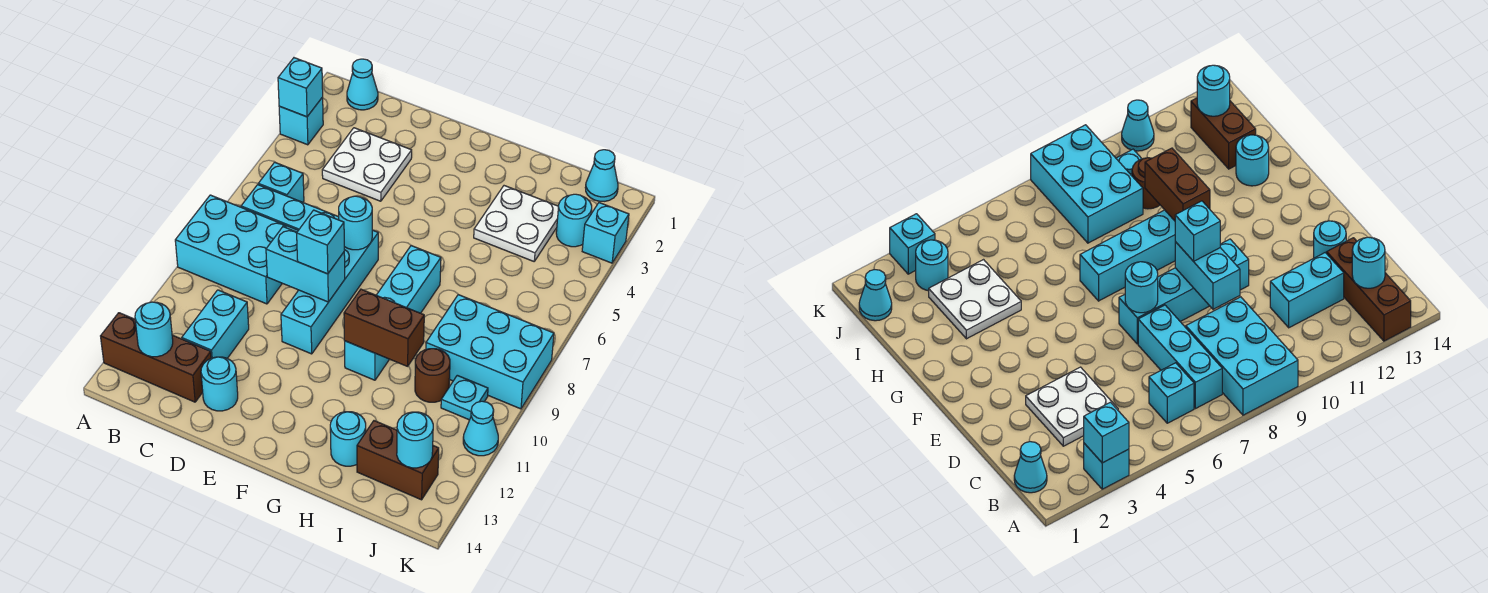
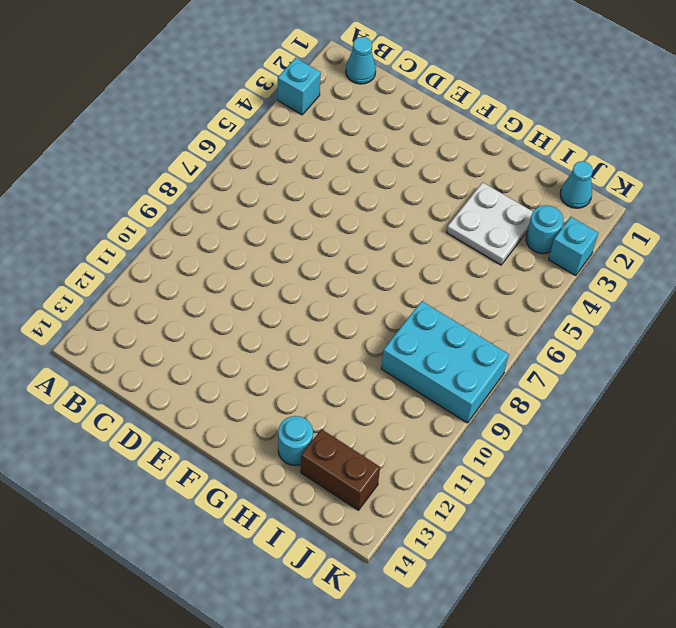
none -> cyan brick A8:C9 level 1
none -> brown brick A13:C13 level 1
none -> cyan brick B6 level 1

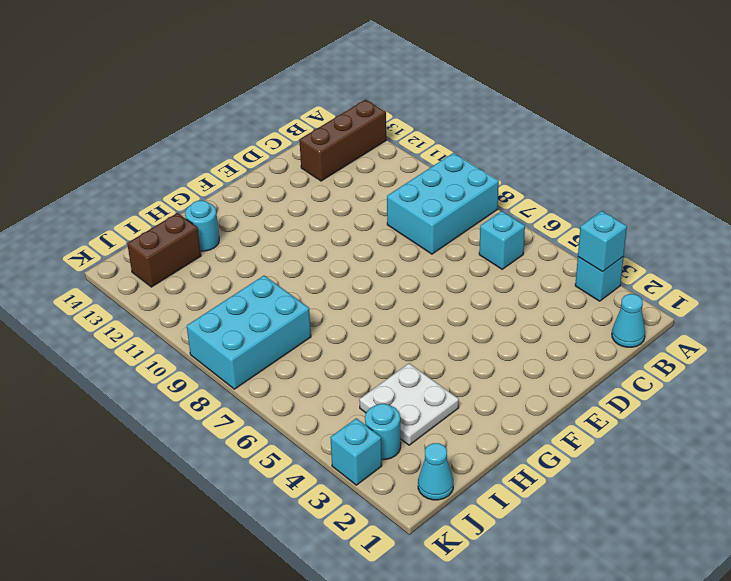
none -> cyan brick B7:D7 level 1
none -> white plate C3:D4 level 1
none -> cyan brick C11:C12 level 1

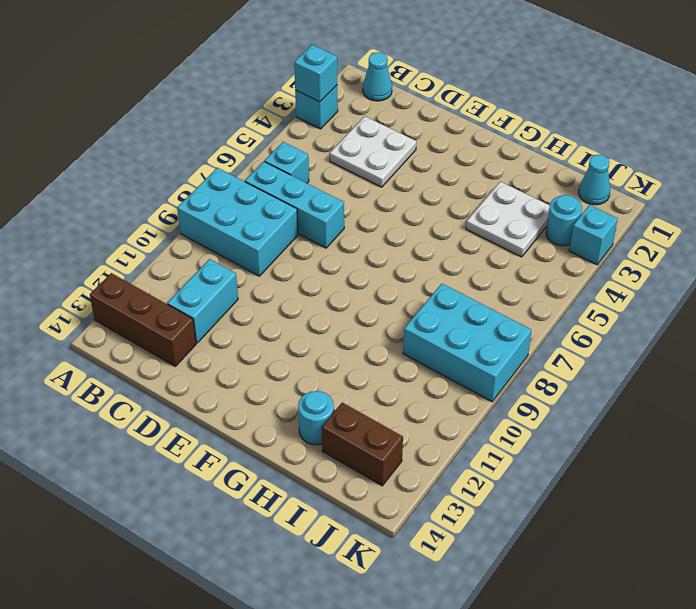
none -> cyan round brick D13 level 1
none -> cyan brick E7:E10 level 1
none -> cyan brick G7:G10 level 1

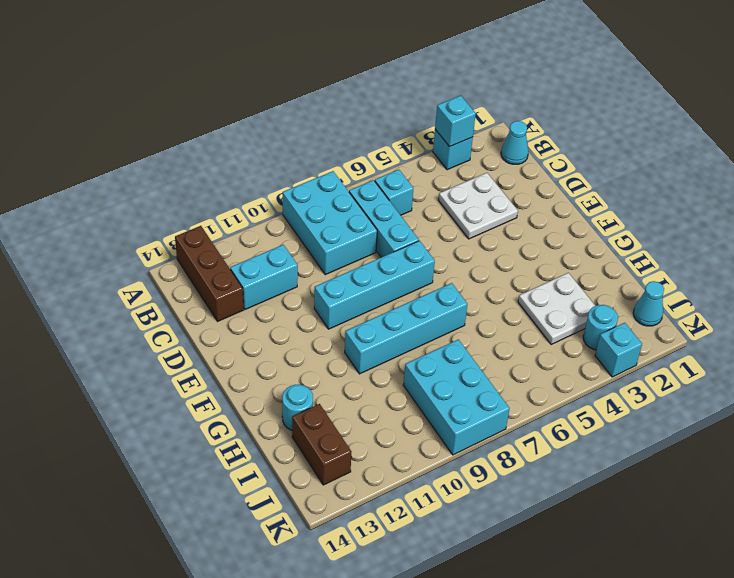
none -> cyan round brick D13 level 1
none -> brown round brick I10 level 1
none -> cyan plate J10 level 1

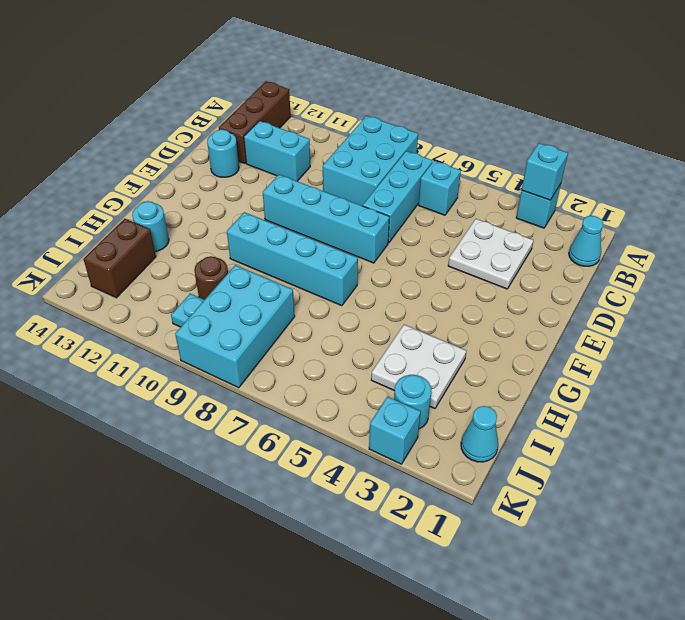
none -> cyan cone K11 level 1
none -> cyan round brick B13 level 2
none -> cyan brick D9:E9 level 2

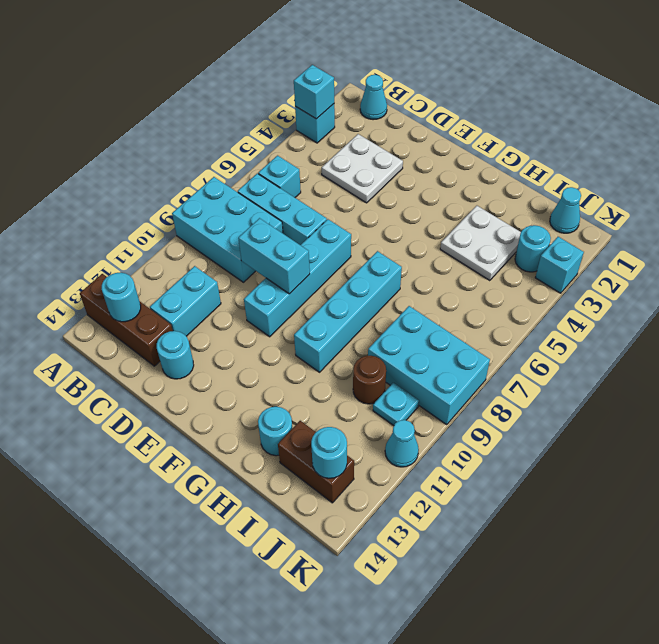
none -> cyan round brick E7 level 2
none -> brown brick G10:H10 level 2
none -> cyan brick E9 level 3

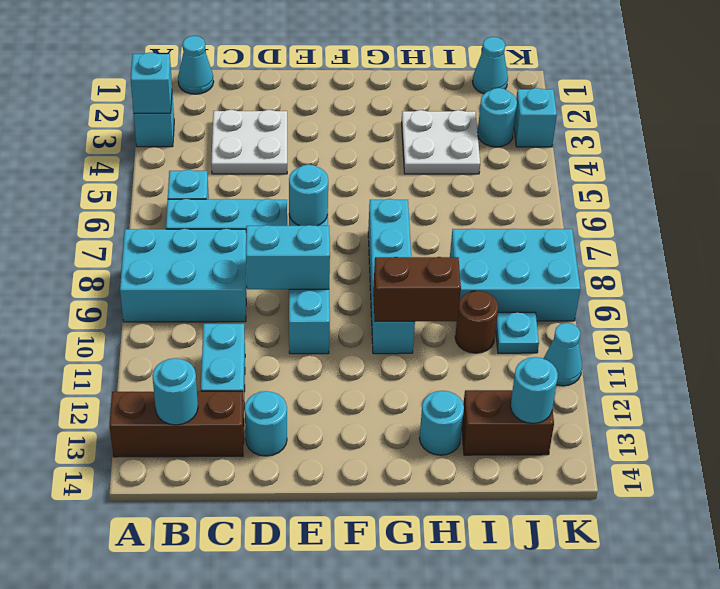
none -> cyan brick E9 level 3

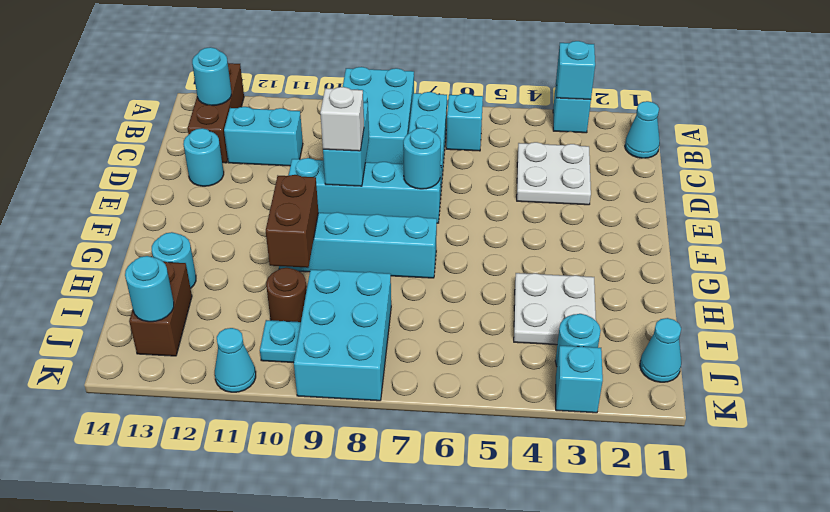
white brick E9 level 3 -> cyan brick E9 level 3

